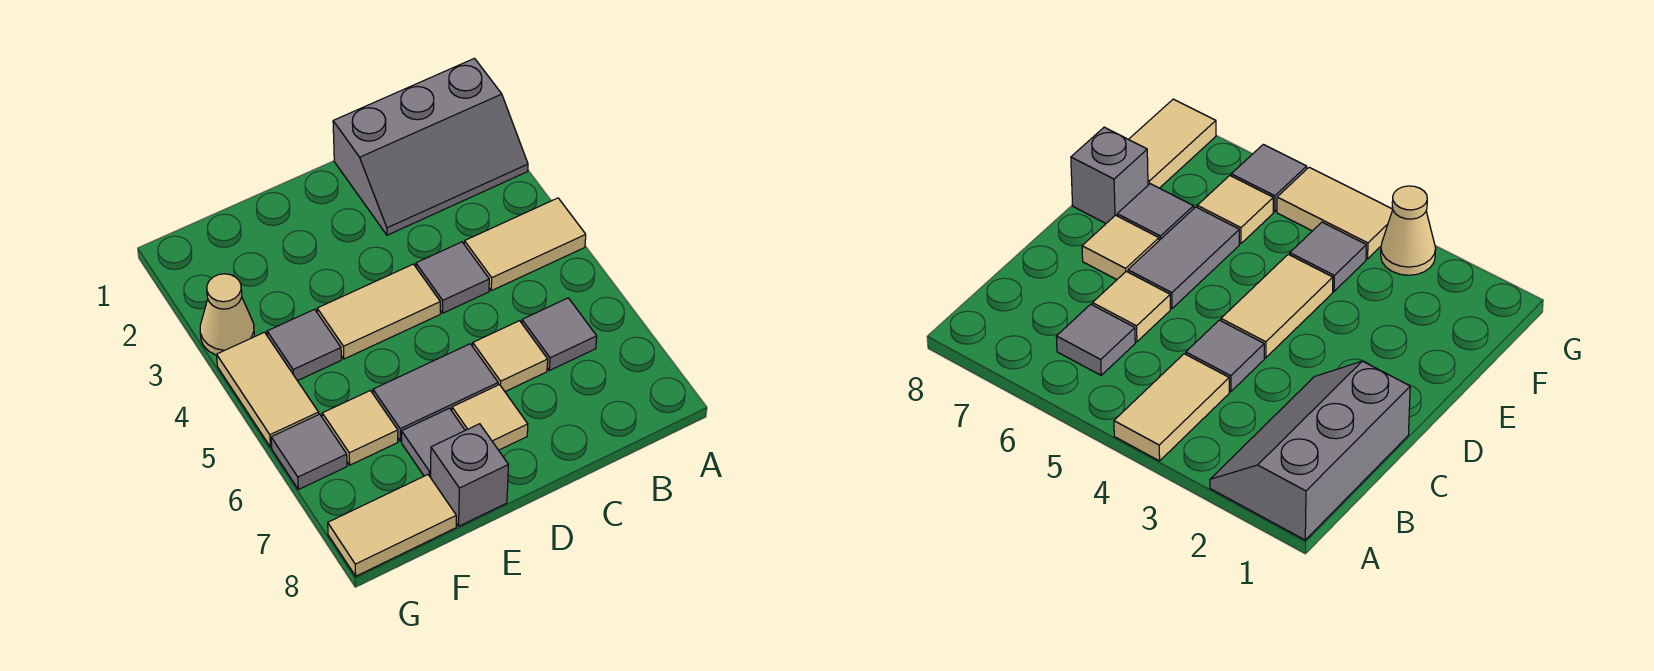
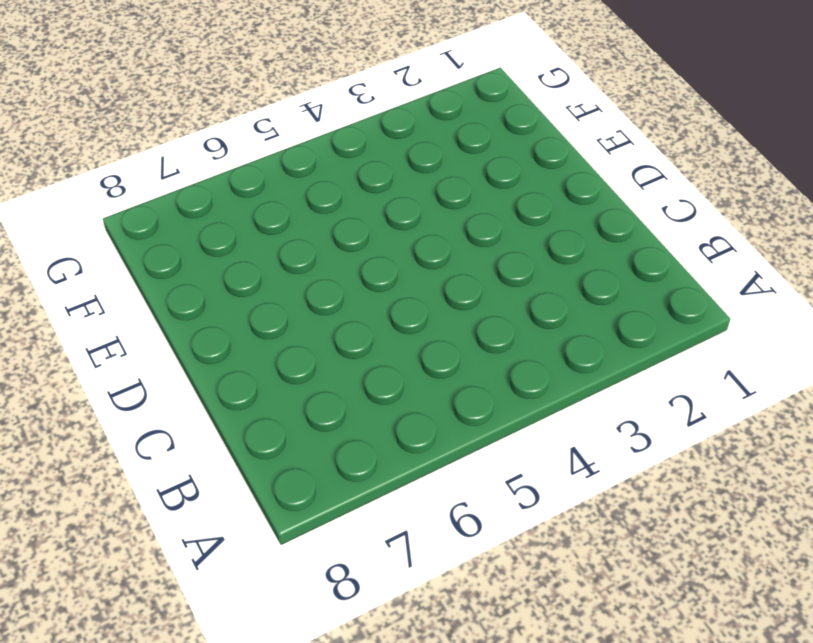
none -> grey slope A1:C2 level 1 top 1
none -> tan tile A4:B4 level 1
none -> grey tile B6 level 1

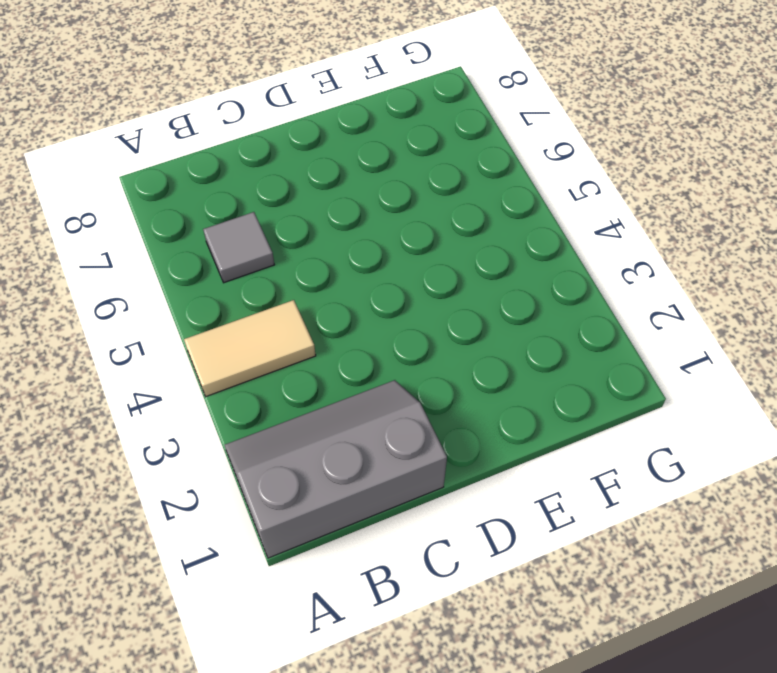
none -> grey tile C4 level 1
none -> tan tile C6 level 1
none -> tan tile D4:E4 level 1

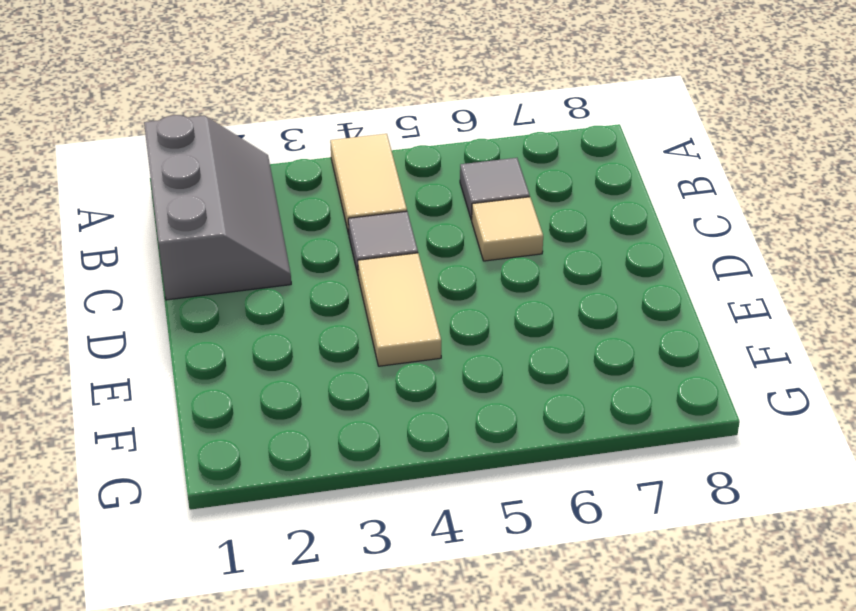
none -> grey tile D6:E6 level 1
none -> tan tile D7 level 1
none -> grey tile E7 level 1

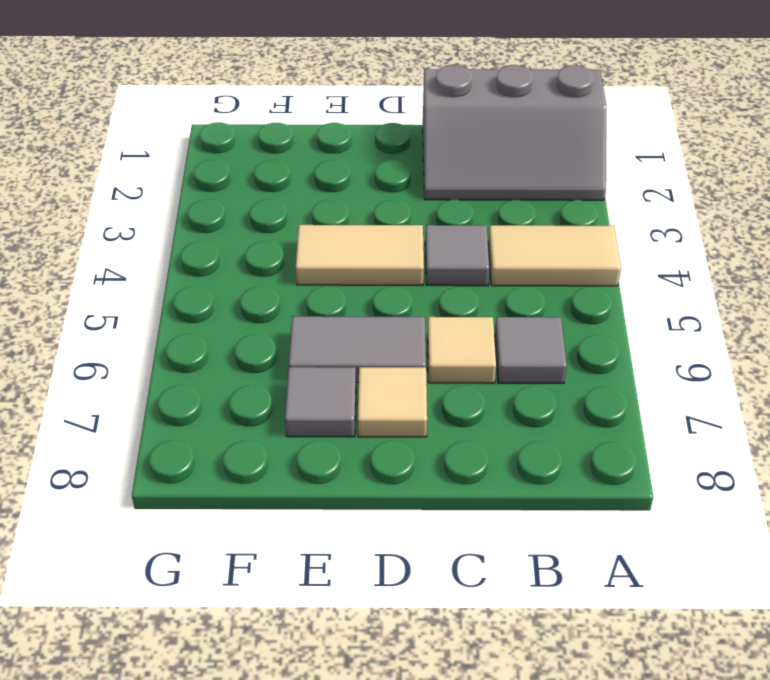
none -> grey brick E8 level 1
none -> grey tile F4 level 1
none -> tan tile F6 level 1

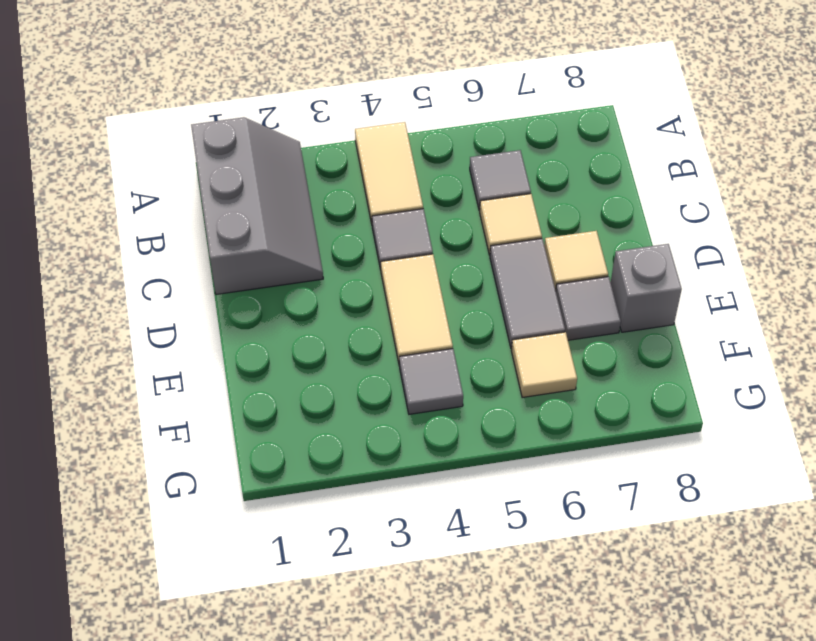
none -> tan tile F8:G8 level 1
none -> tan cone G3 level 1
none -> tan tile G4:G5 level 1

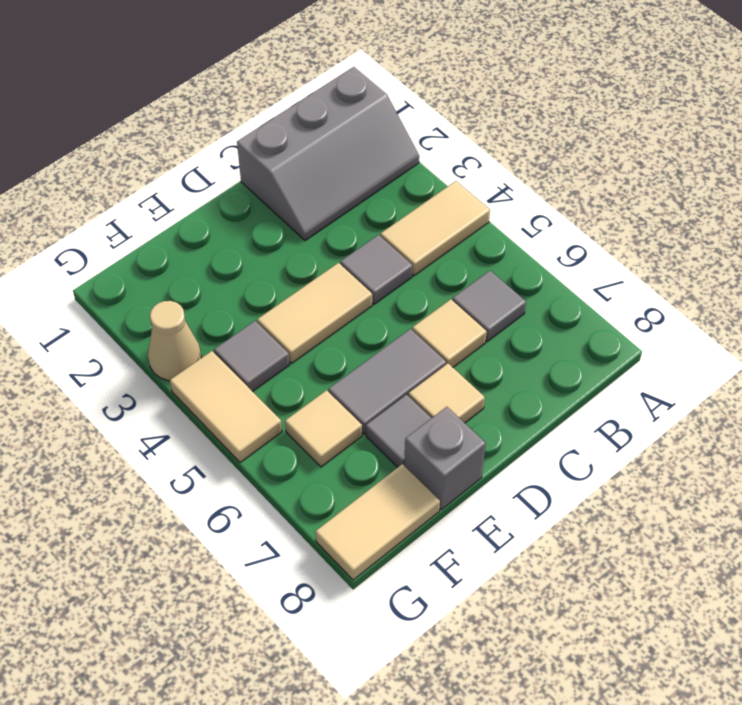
none -> grey tile G6 level 1

